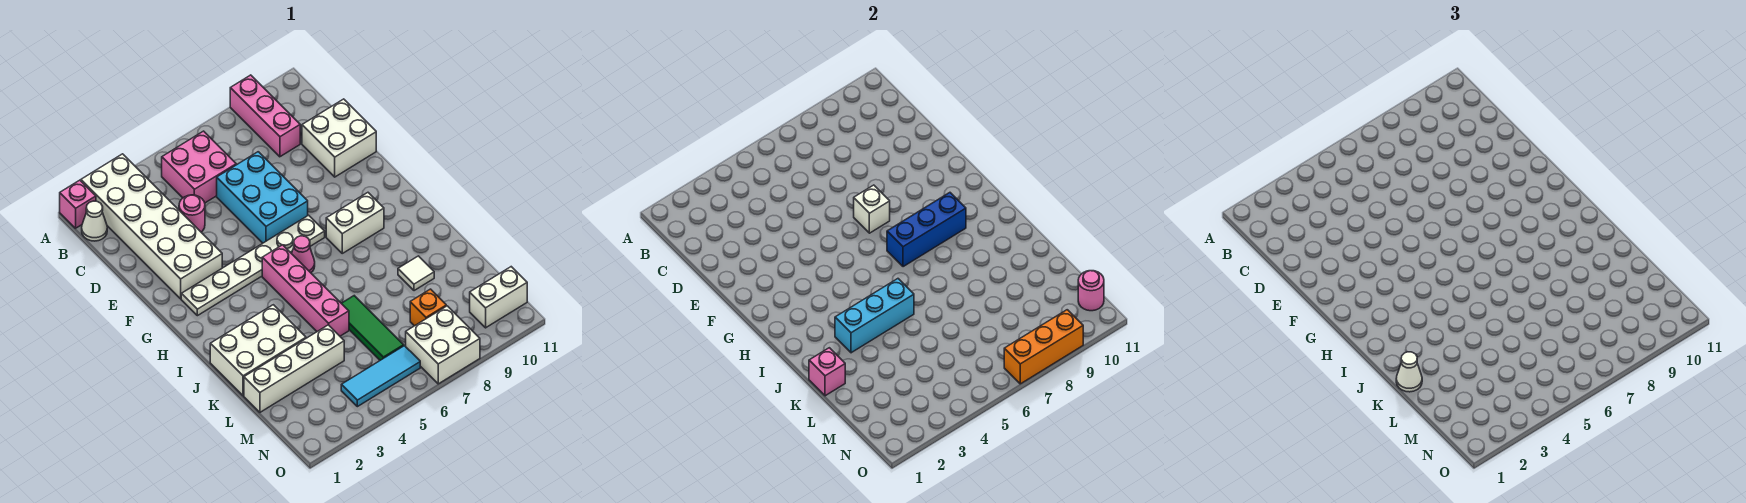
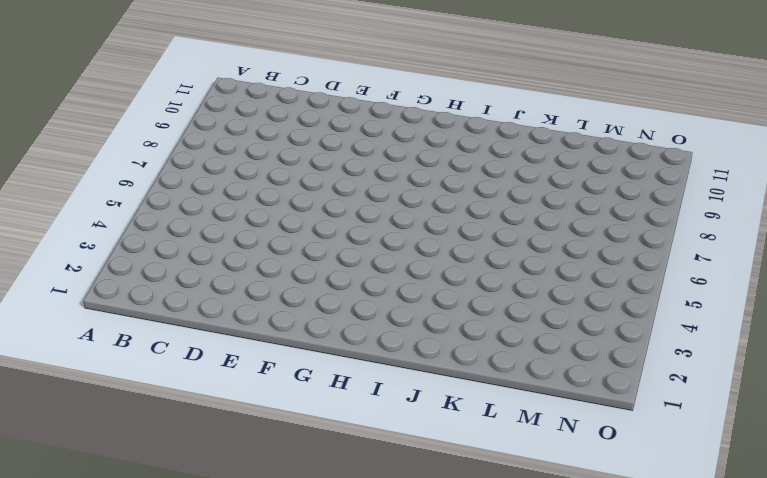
none -> pink brick A1 level 1
none -> white brick A2:F3 level 1
none -> pink brick A9:C9 level 1

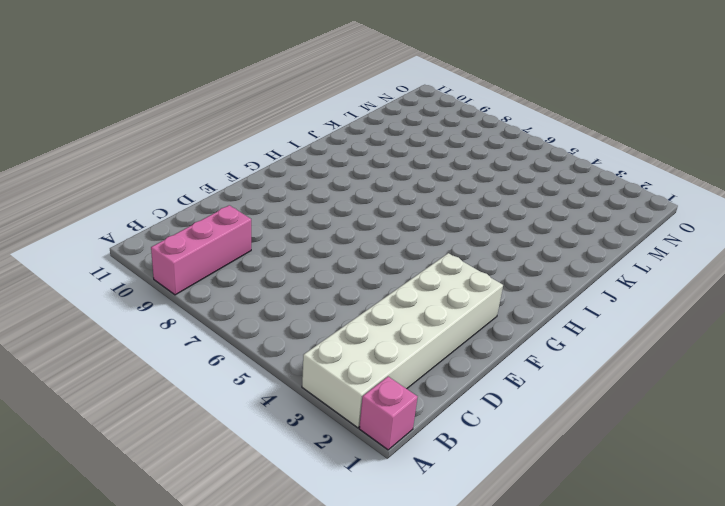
none -> white cone B1 level 1
none -> pink brick B5:C6 level 1
none -> pink round brick D4 level 1

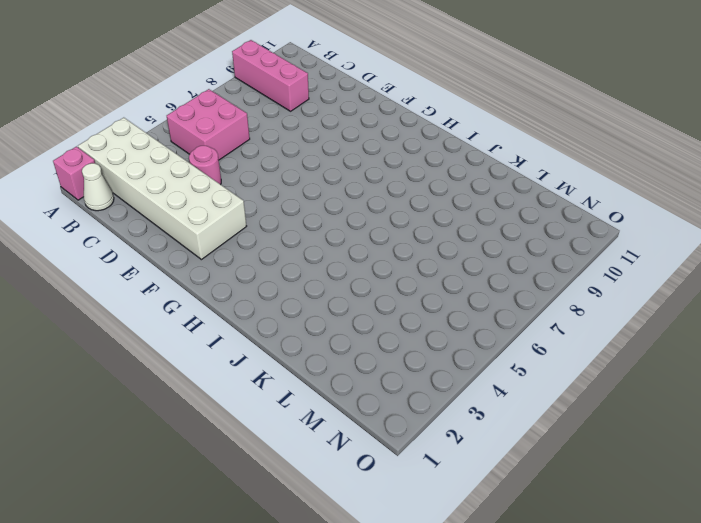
none -> cyan brick D6:F7 level 1
none -> white brick D10:E11 level 1
none -> white plate G2:G7 level 1

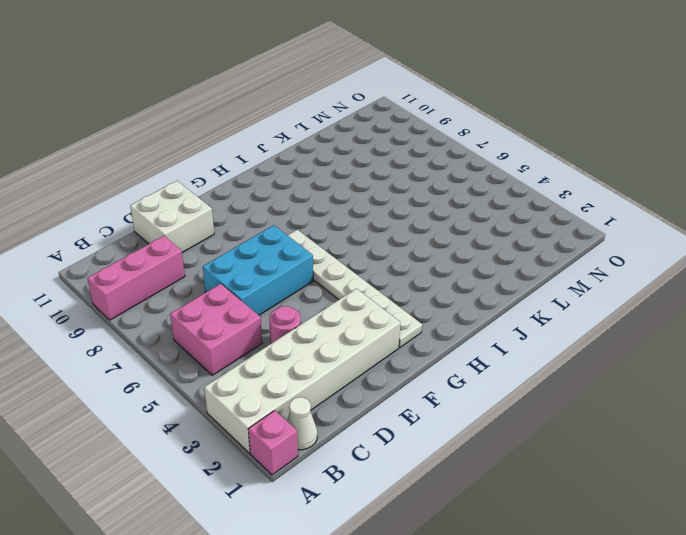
none -> pink brick H5:K5 level 1
none -> pink cone H6 level 1
none -> white brick H8:H9 level 1

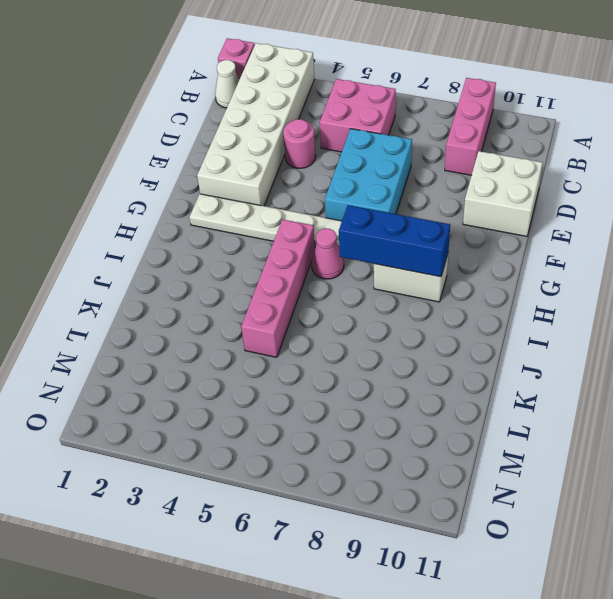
none -> white brick J1:K3 level 1
none -> green tile K6:M6 level 1
none -> white tile K9 level 1

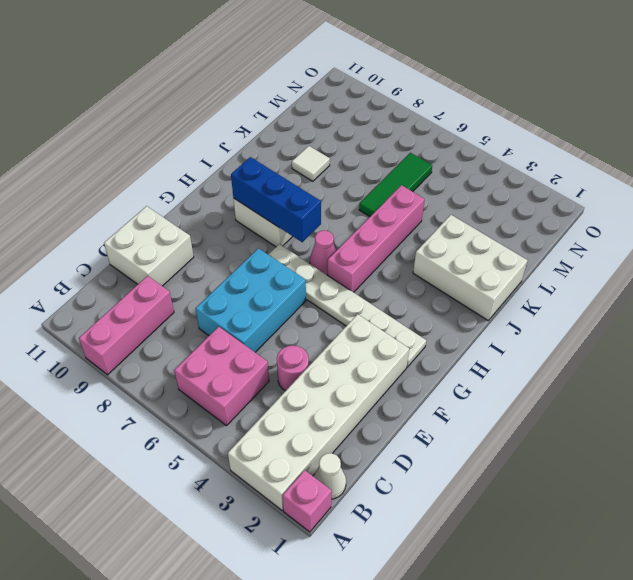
none -> white brick L1:L4 level 1
none -> orange brick M8 level 1
none -> cyan tile N4:N6 level 1

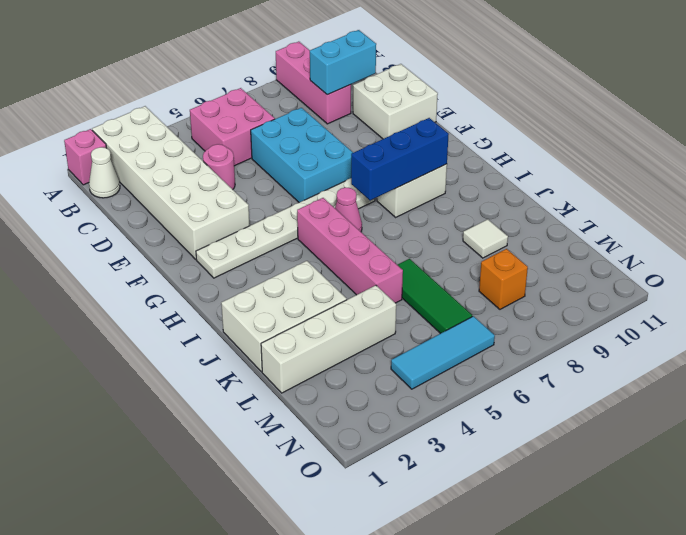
cyan brick C9:C10 level 2 -> none
none -> white brick N7:O8 level 1
none -> white brick N10:N11 level 1
none -> white brick F7 level 2

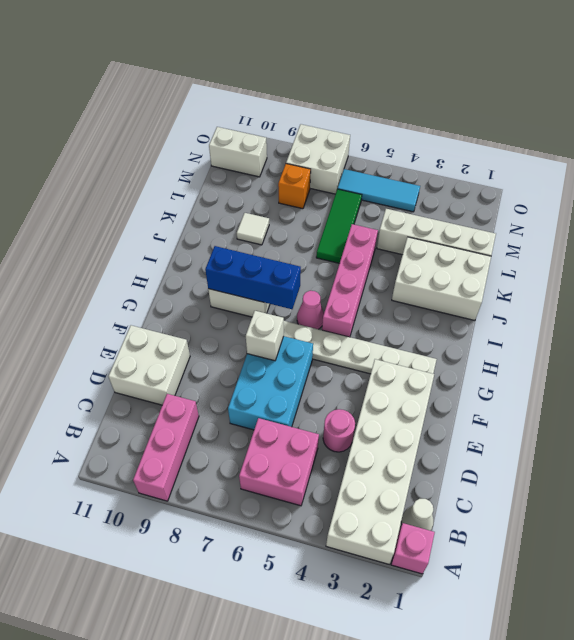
none -> cyan brick J3:J5 level 2
none -> pink brick K1 level 2
none -> pink round brick N11 level 2

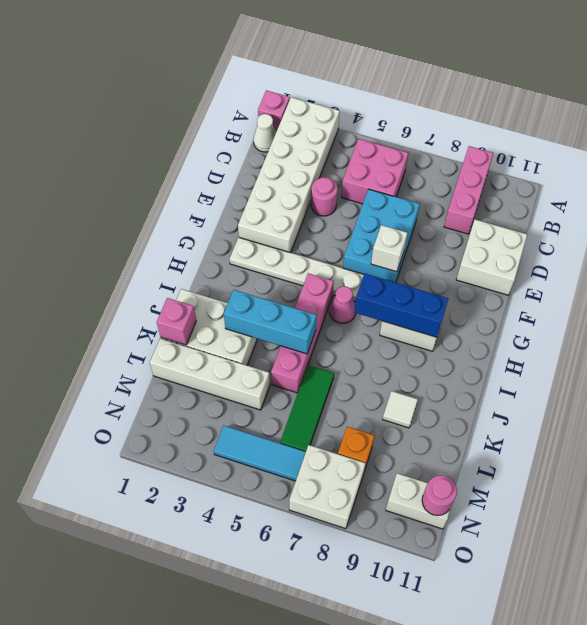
none -> orange brick O7:O9 level 2
none -> white cone K1 level 3

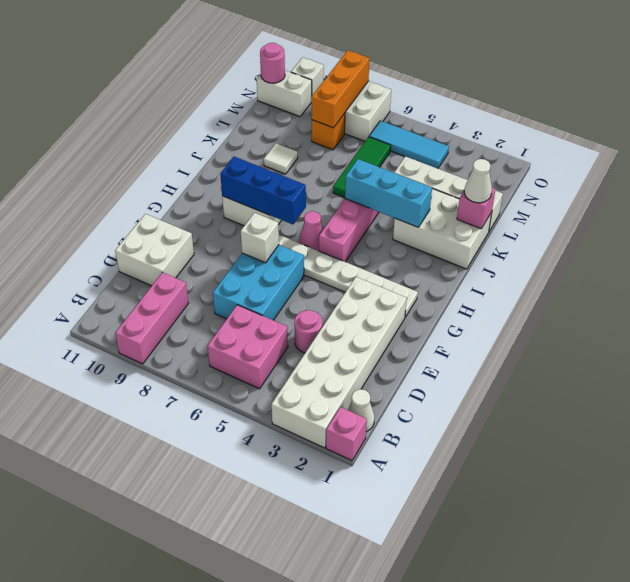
orange brick M8:O8 level 2 -> orange brick O7:O9 level 2
white brick O10 level 1 -> none

